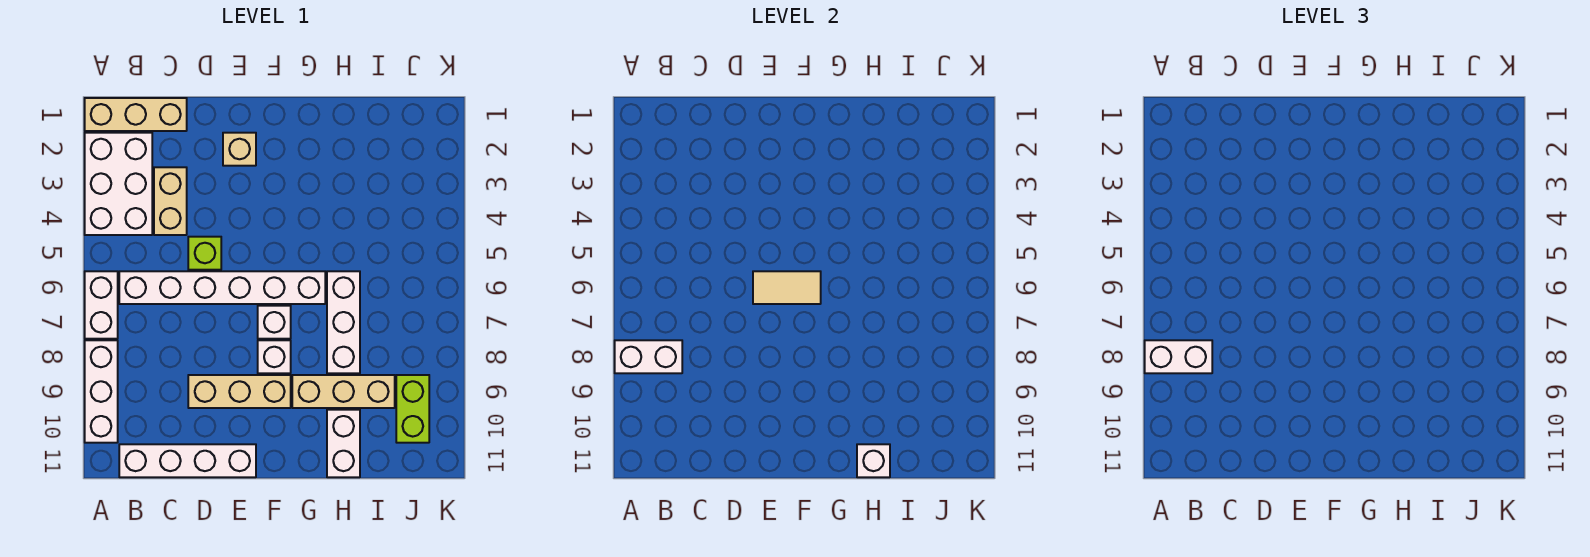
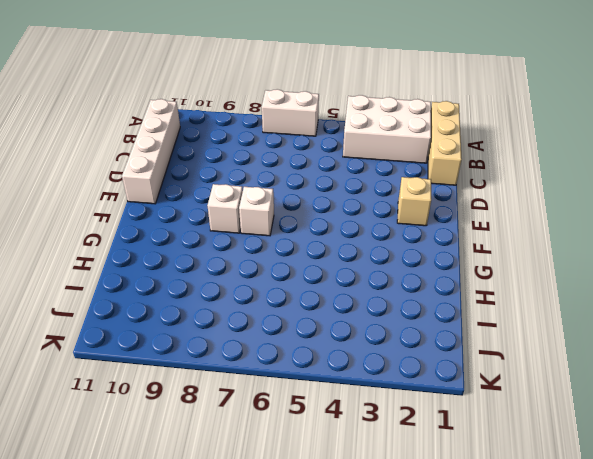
none -> white brick A8:A10 level 1
none -> white brick B6:G6 level 1
none -> tan brick C3:C4 level 1

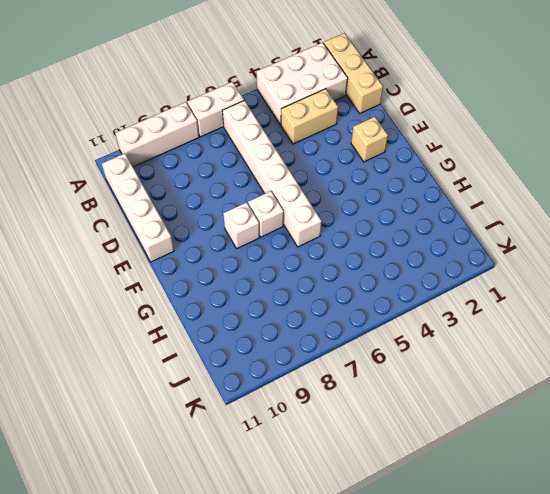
none -> lime brick D5 level 1
none -> tan brick D9:F9 level 1
none -> tan brick G9:I9 level 1

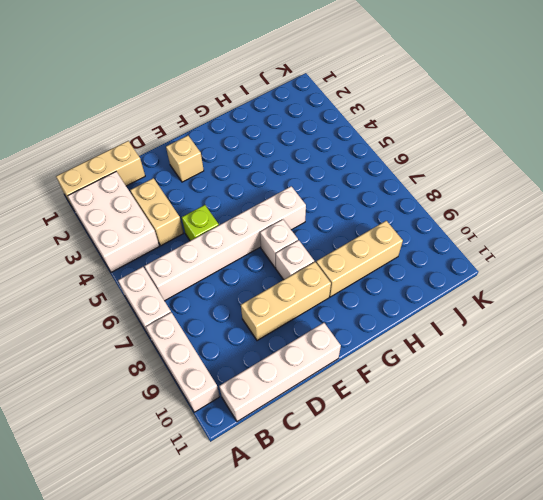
none -> white brick H6:H8 level 1
none -> white brick H10:H11 level 1
none -> lime brick J9:J10 level 1

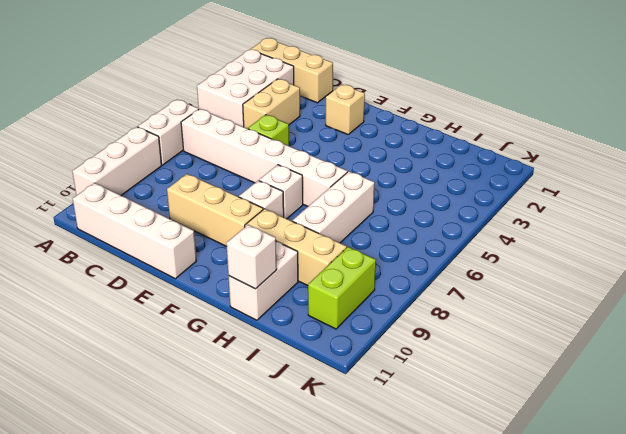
none -> white brick A8:B8 level 2
none -> tan tile E6:F6 level 2
none -> white brick A8:B8 level 3

